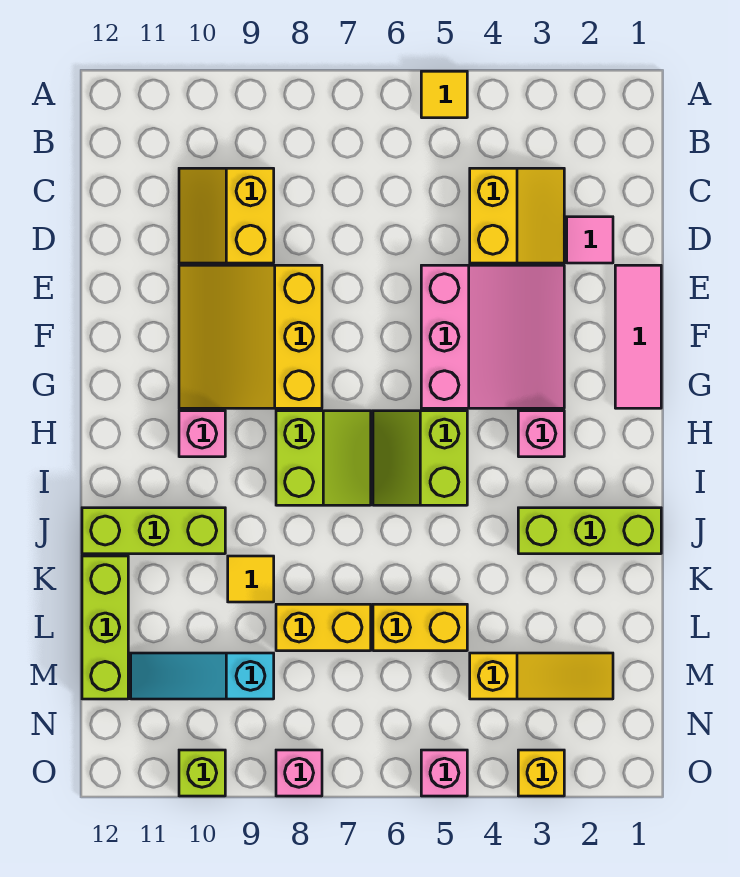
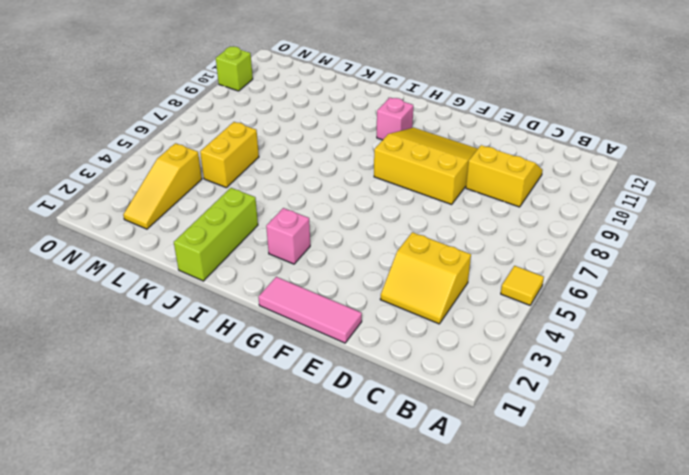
none -> pink tile D2 level 1
none -> pink slope E3:G5 level 1 top 5
none -> lime slope H5:I6 level 1 top 5

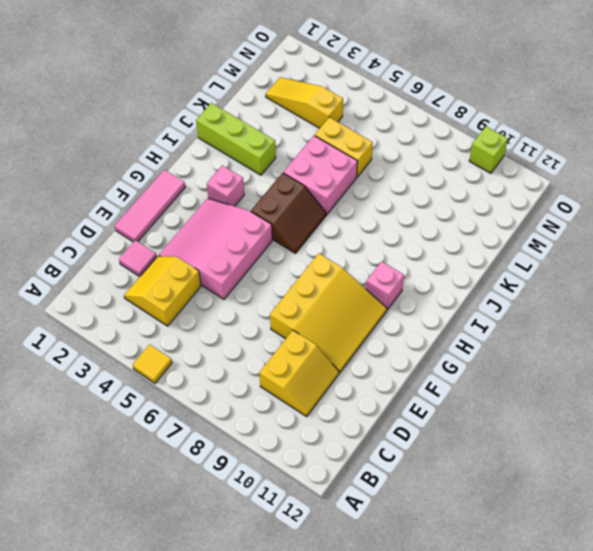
brown slope H5:I6 level 1 top 5 -> lime slope H5:I6 level 1 top 5
pink brick J5:K6 level 1 -> none
none -> lime slope H7:I8 level 1 top 8
none -> lime brick J10:J12 level 1
none -> yellow tile K9 level 1

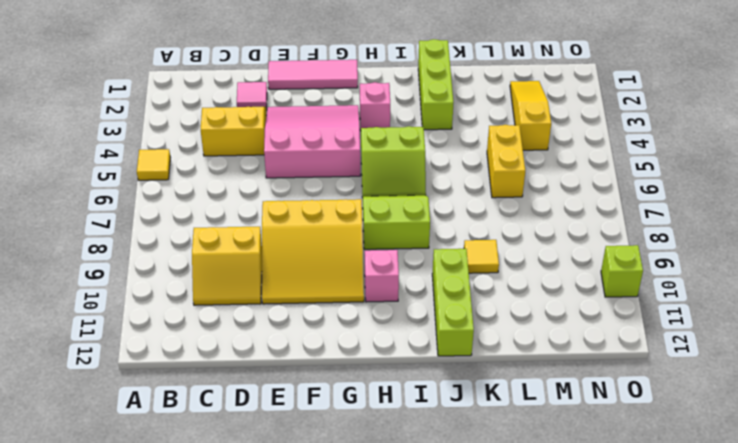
none -> lime brick K12:M12 level 1
none -> yellow brick L7:L8 level 1
none -> cyan slope M9:M11 level 1 top 9

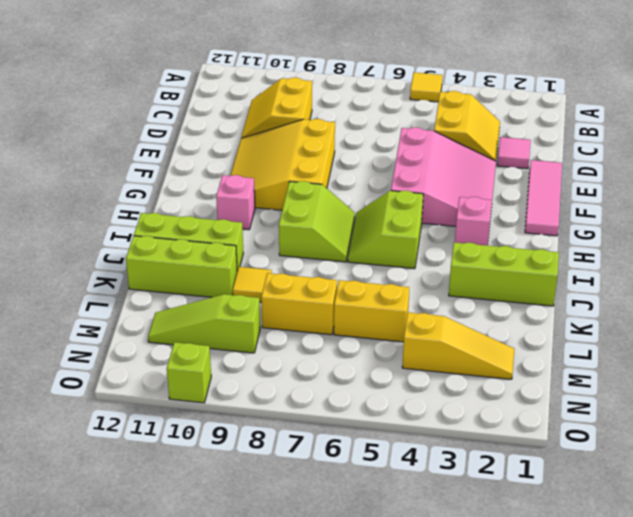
lime brick K10:K12 level 1 -> lime brick K12:M12 level 1
lime slope M9:M11 level 1 top 9 -> cyan slope M9:M11 level 1 top 9
none -> yellow brick O3 level 1
none -> pink brick O5 level 1
none -> pink brick O8 level 1

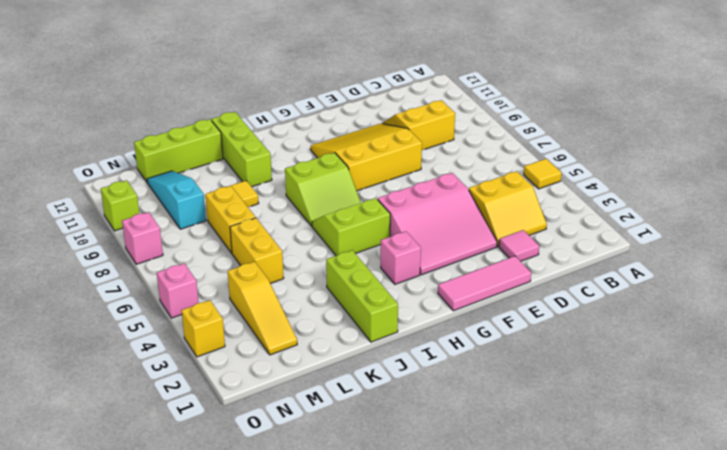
none -> pink brick H10 level 1

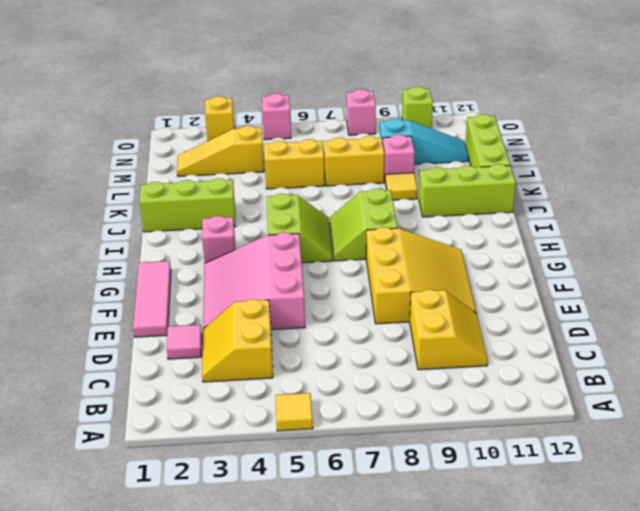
pink brick L9 level 1 -> pink brick H10 level 1

